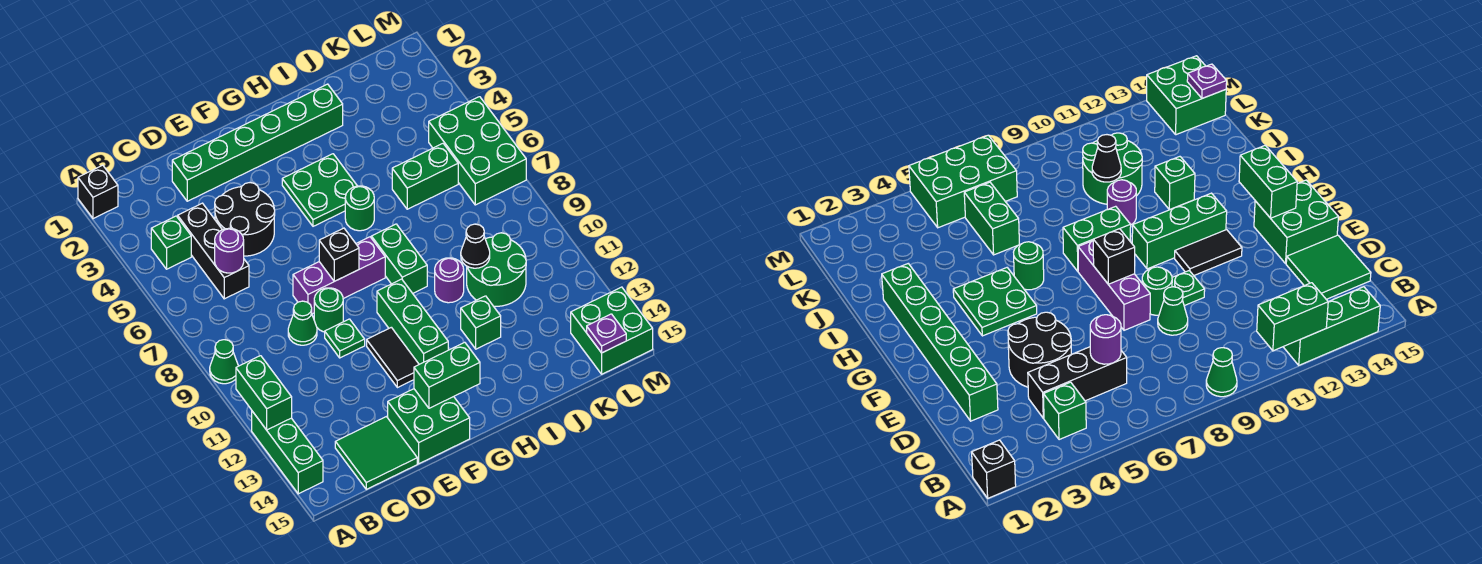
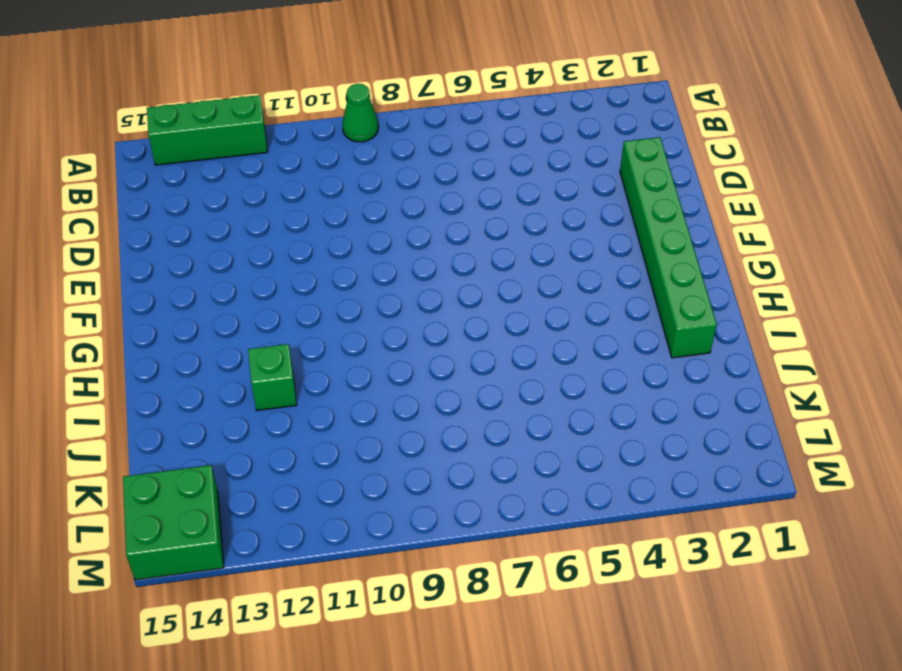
none -> black brick A1 level 1
none -> green brick B4 level 1
none -> black brick C4:C6 level 1
none -> green tile C14:D15 level 1

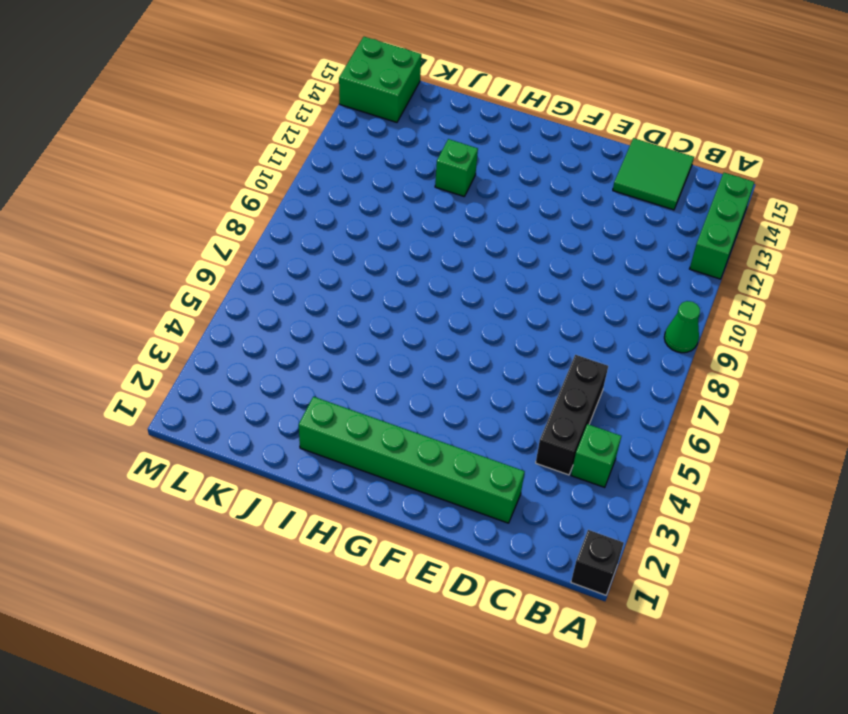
none -> black round brick D4:E5 level 1
none -> green cone D9 level 1
none -> purple brick E8:G8 level 1
none -> green round brick E9 level 1

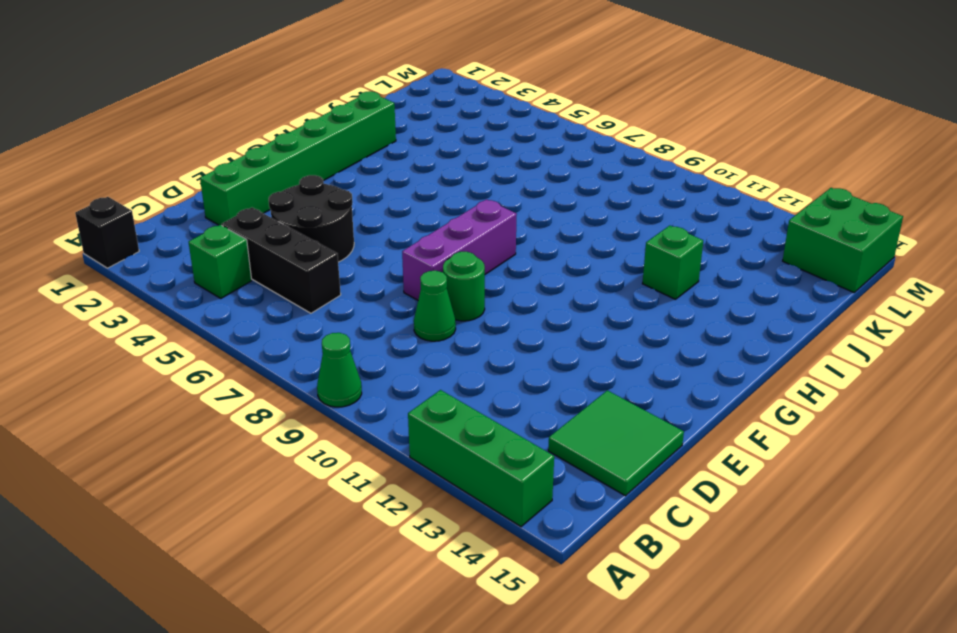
none -> green plate E10 level 1
none -> green brick E14:F15 level 1
none -> black tile F11:F12 level 1
none -> green plate G4:H5 level 1

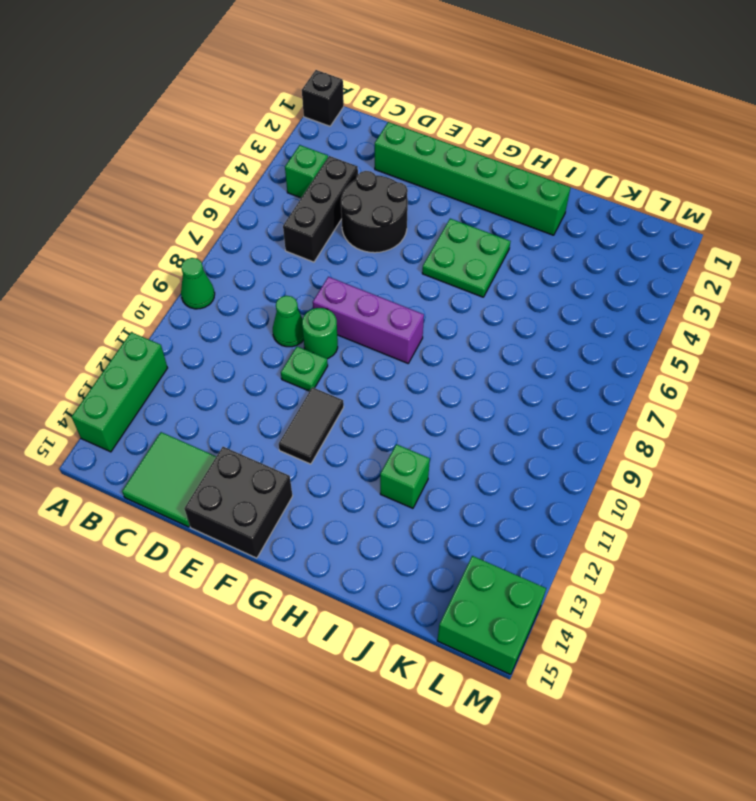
black brick E14:F15 level 1 -> green brick E14:F15 level 1
none -> green brick G10:G12 level 1
none -> green round brick H6 level 1
none -> green brick H8:H9 level 1
none -> purple round brick I10 level 1

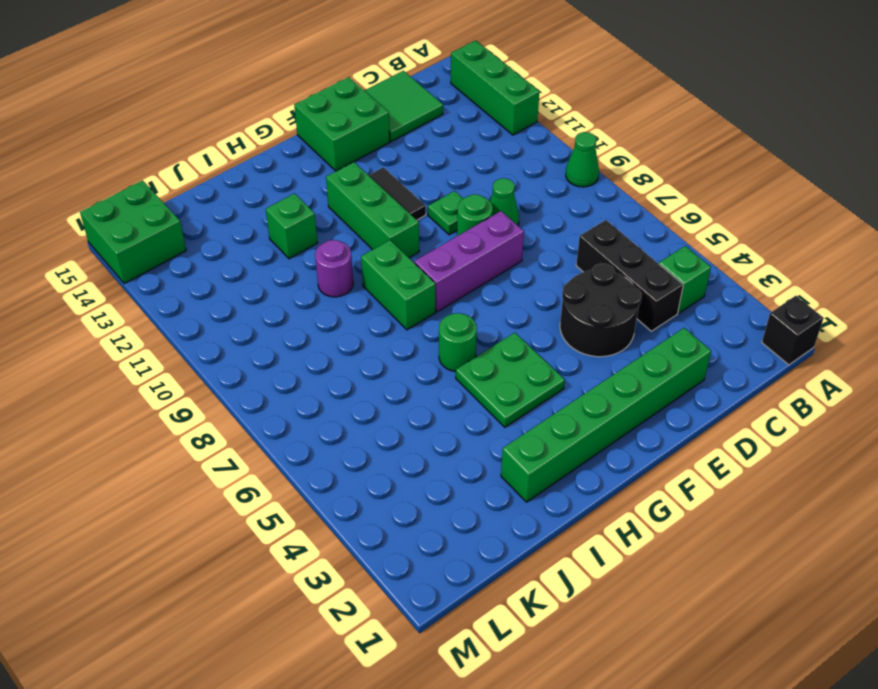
none -> green brick J6:K6 level 1
none -> green round brick J10:K11 level 1
none -> green brick L5:M7 level 1
none -> green brick A11:A12 level 2

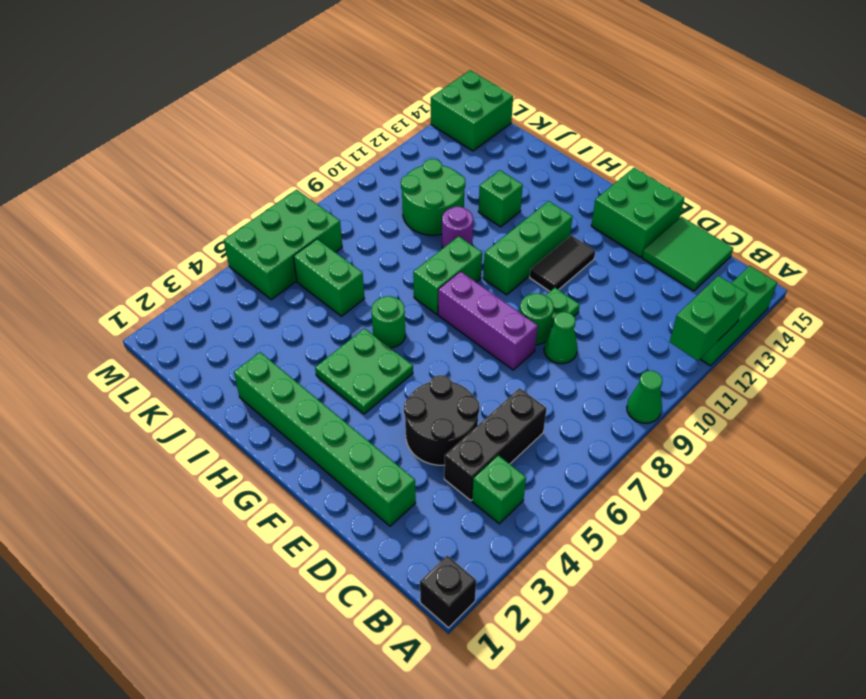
none -> purple round brick C6 level 2
none -> black brick F8 level 2
none -> green brick F14:G14 level 2
none -> black cone J10 level 2

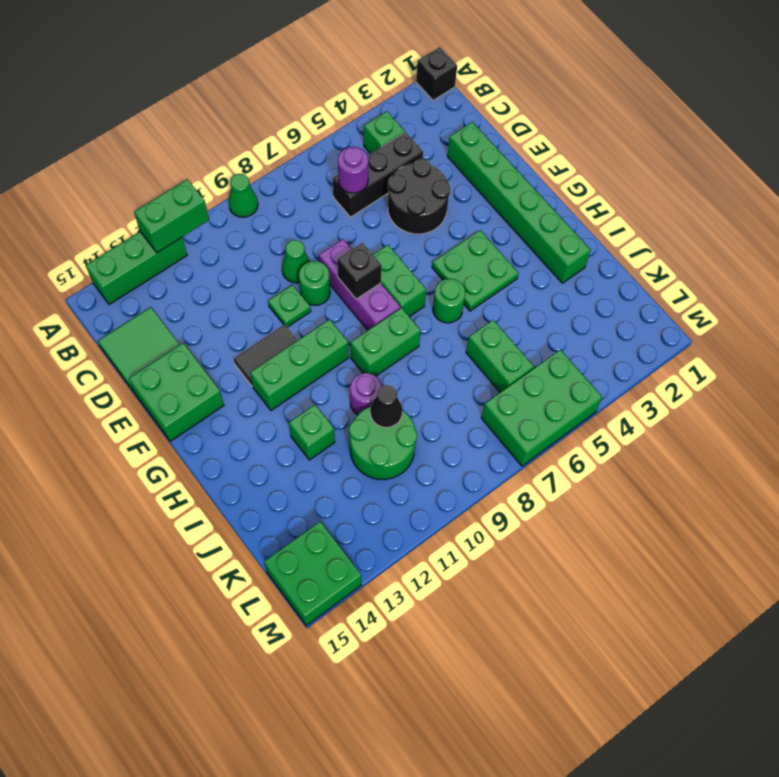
green brick F7:G7 level 1 -> green brick F14:G14 level 2
none -> purple plate L15 level 2

